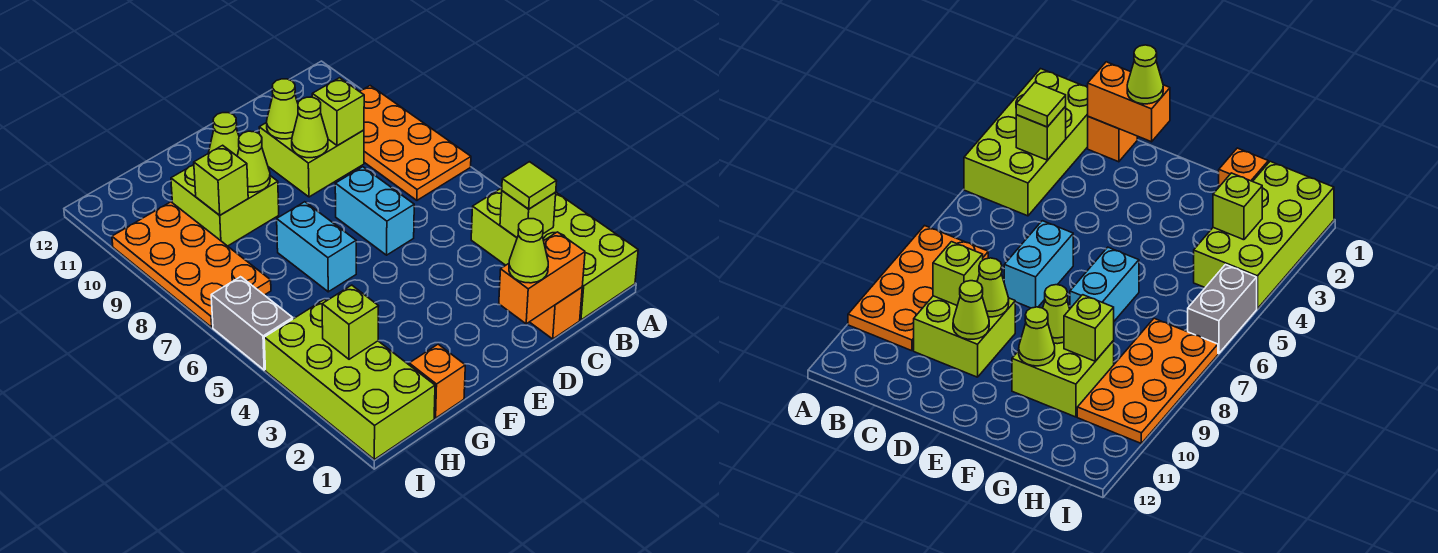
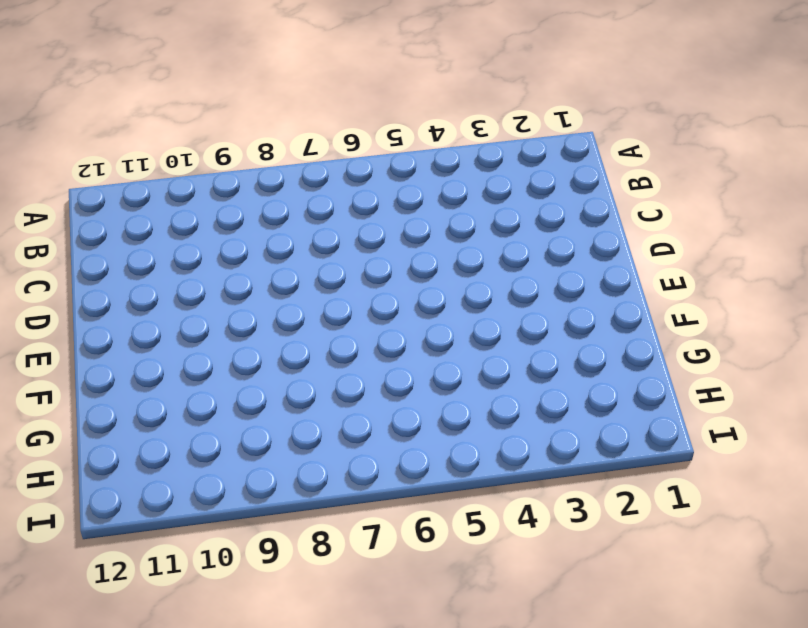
none -> lime brick A1:B4 level 1
none -> orange plate A7:B10 level 1
none -> orange brick C1 level 1

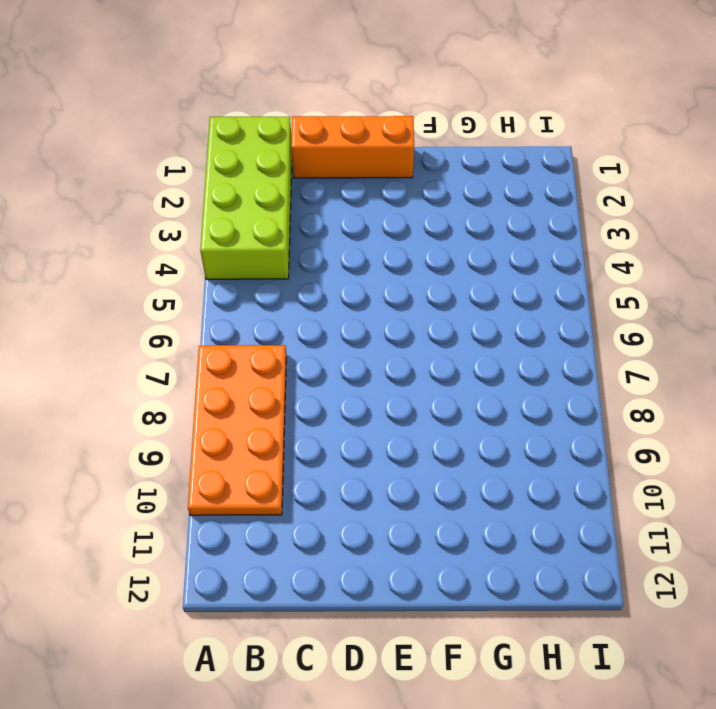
orange brick C1:E1 level 1 -> orange brick C1 level 1
none -> lime brick C9:D10 level 1
none -> cyan brick D6:D7 level 1
none -> cyan brick F6:F7 level 1

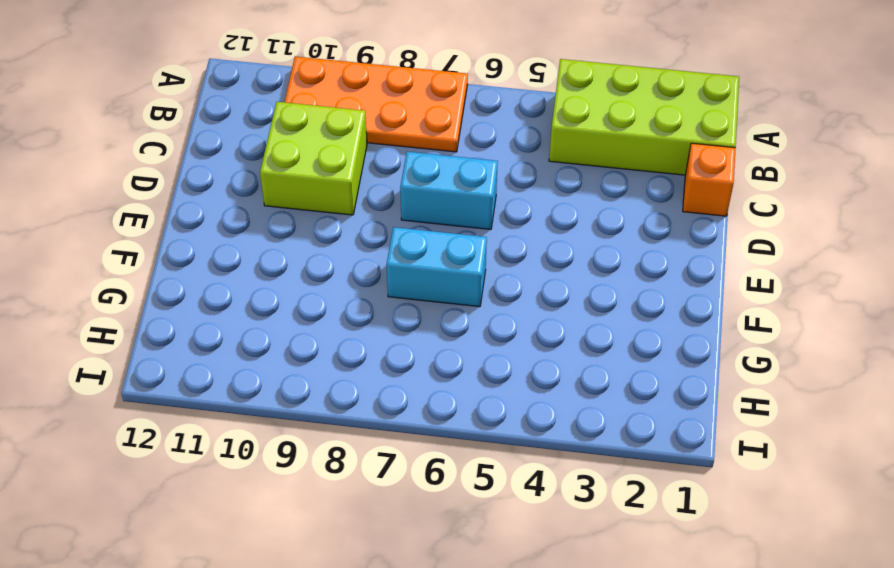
none -> lime brick F9:G10 level 1
none -> orange brick G1 level 1
none -> lime brick H1:I4 level 1

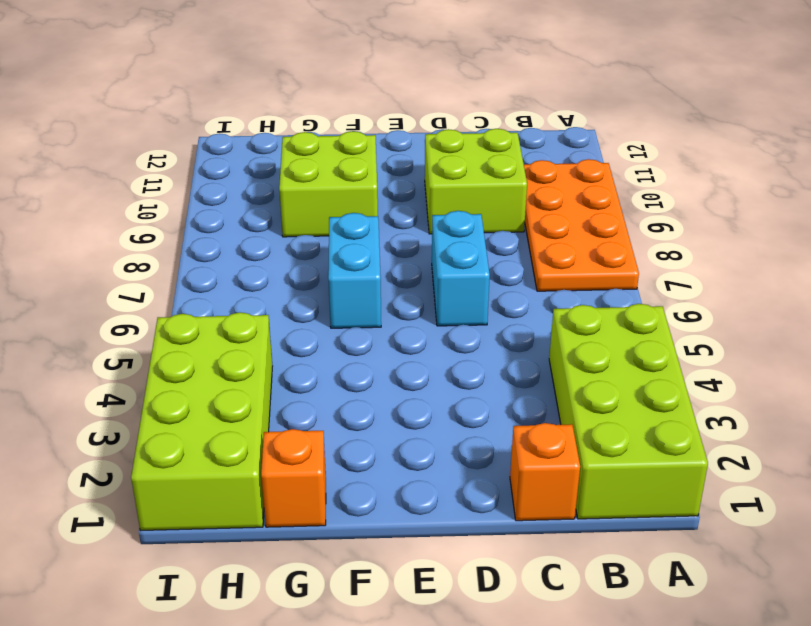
none -> orange plate H7:I10 level 1
none -> grey brick I5:I6 level 1
none -> lime brick B3 level 2

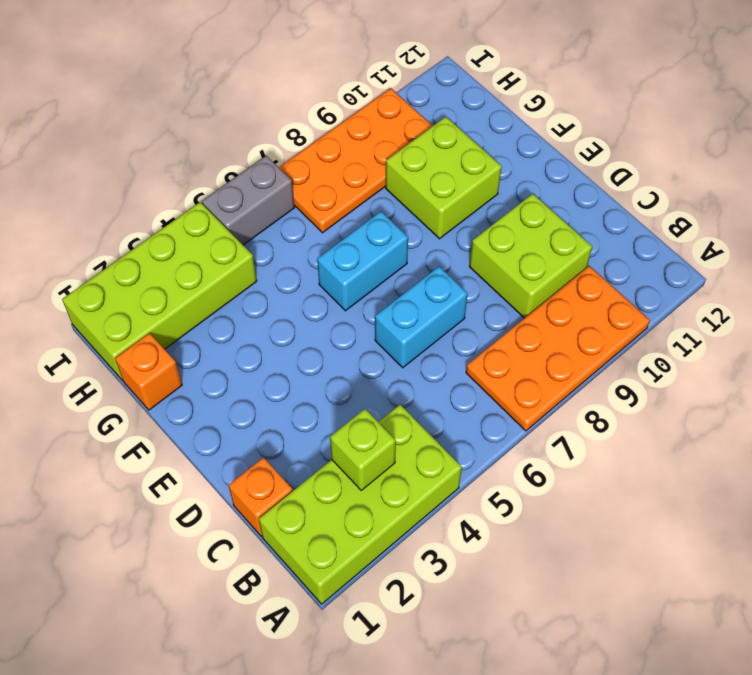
none -> orange brick C1:D1 level 2
none -> lime brick C9 level 2
none -> lime cone D9 level 2

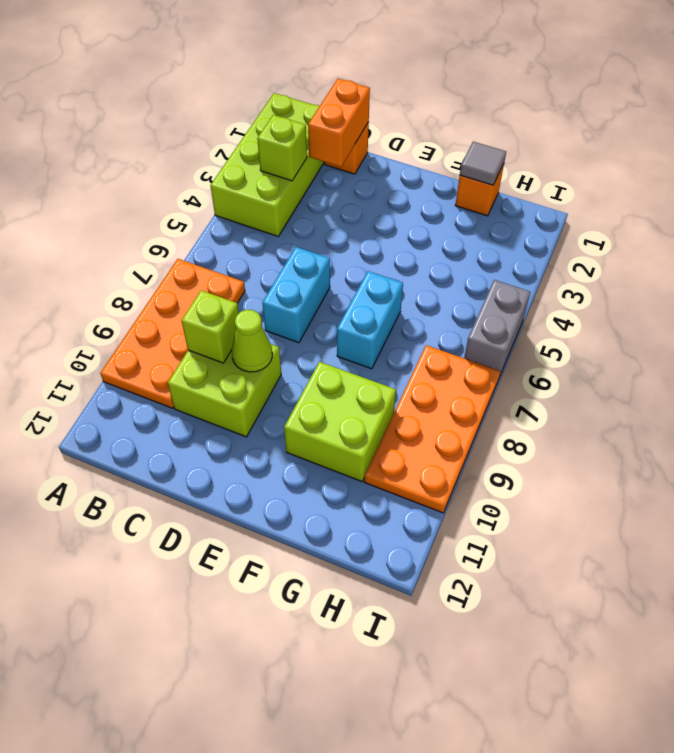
orange brick C1:C2 level 2 -> orange brick C1:D1 level 2
grey tile G1 level 2 -> none
none -> lime brick H1:I4 level 1
none -> lime cone D10 level 2
none -> lime cone F9 level 2

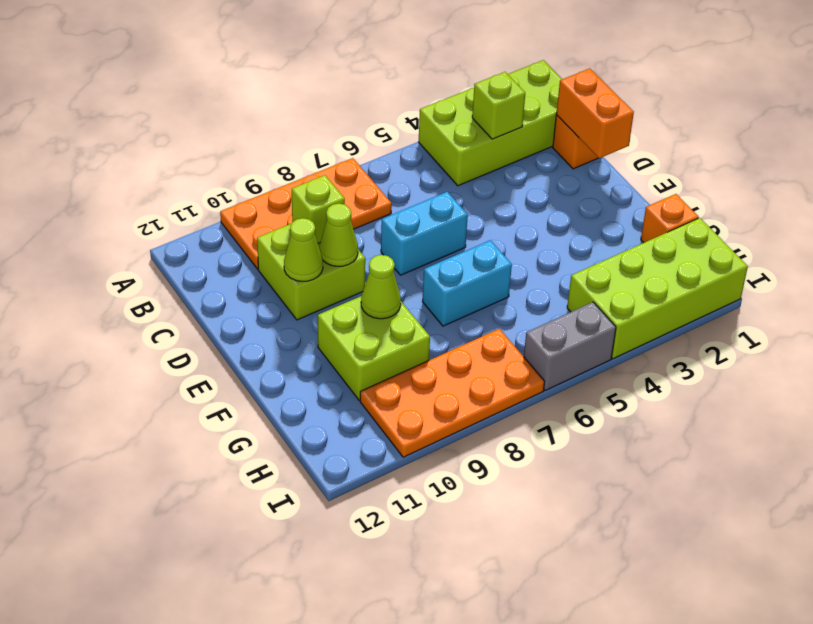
none -> lime cone F10 level 2
none -> lime brick G9 level 2
none -> lime brick H3 level 2

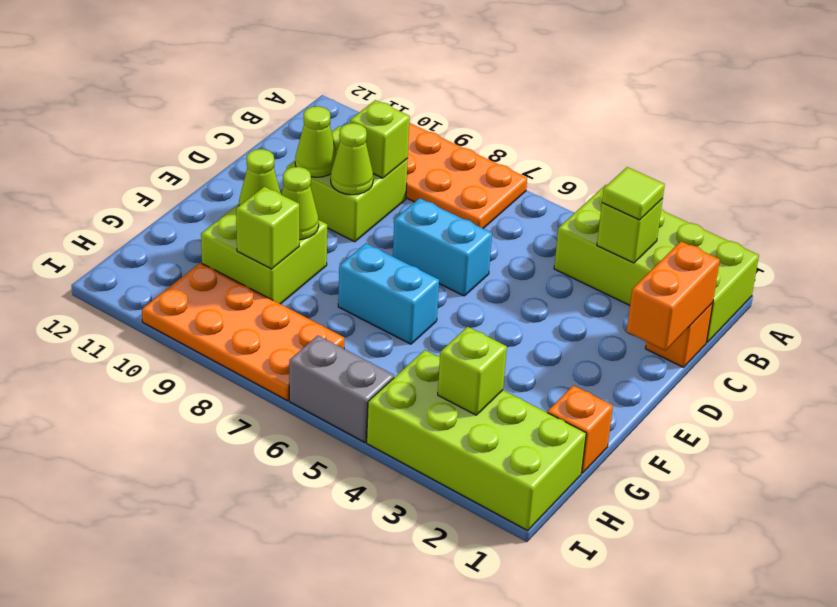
none -> lime cone D1 level 3

